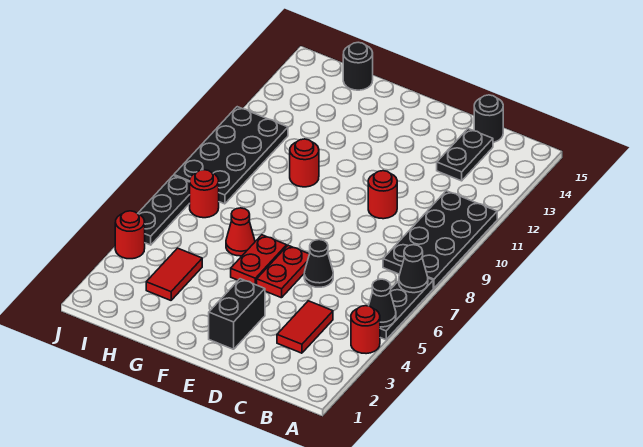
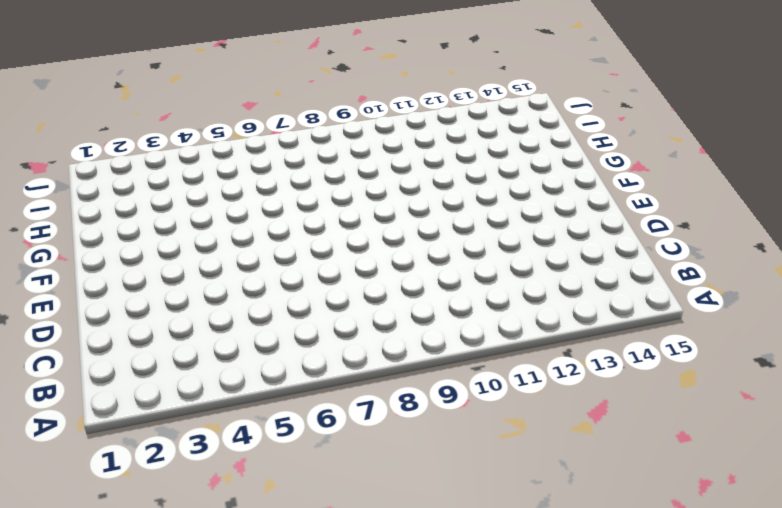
none -> red round brick A4 level 1
none -> black plate A5:A7 level 1
none -> black plate A8:B11 level 1

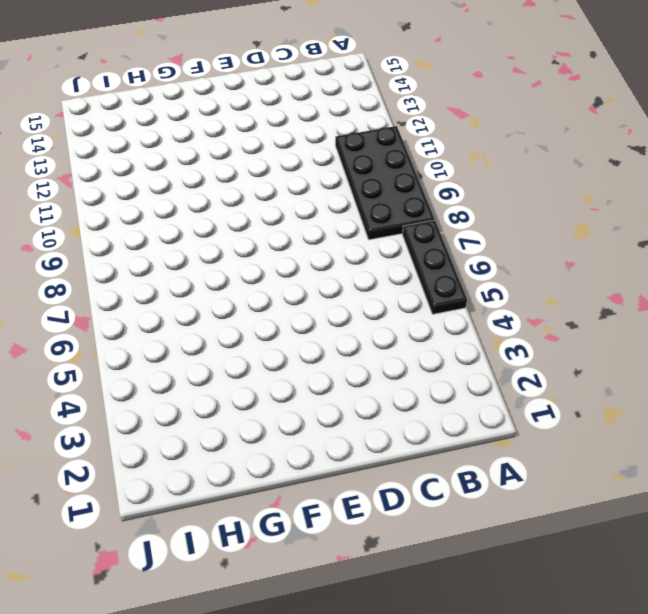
none -> red round brick A4 level 1
none -> red tile C3:C4 level 1
none -> black plate C13:C14 level 1

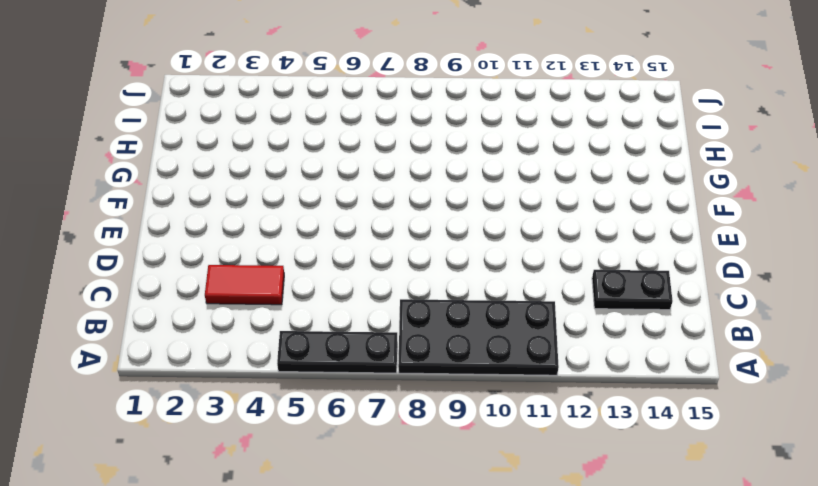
none -> red round brick A4 level 1
none -> black round brick C15 level 1
none -> black cone D6 level 1

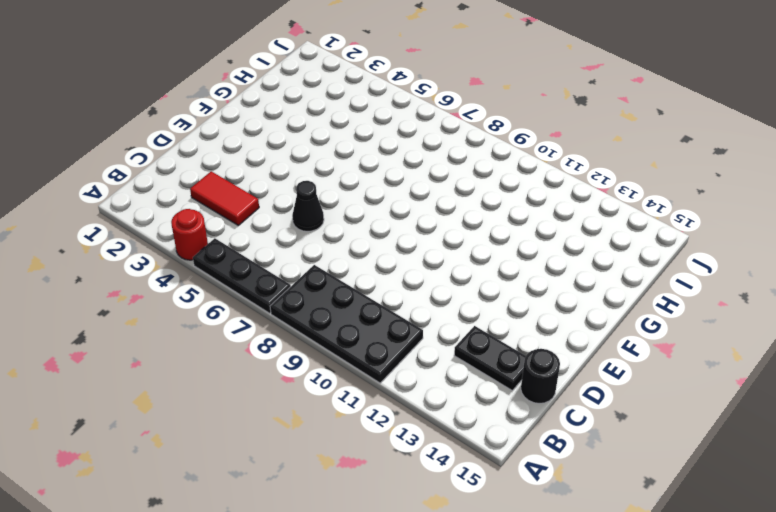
none -> red round brick D10 level 1
none -> black brick E2:E3 level 1
none -> red plate E5:E6 level 1

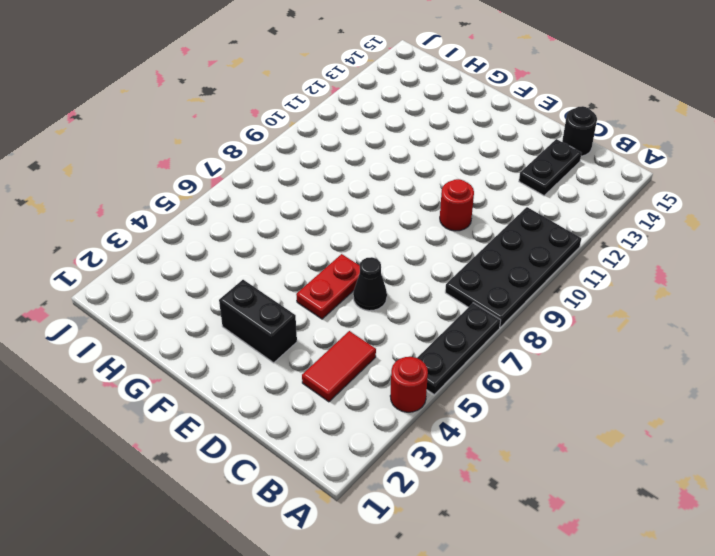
black brick E3:F3 level 1 -> black brick E2:E3 level 1
none -> red plate F5:F6 level 1
none -> red cone G6 level 1
none -> red round brick G10 level 1

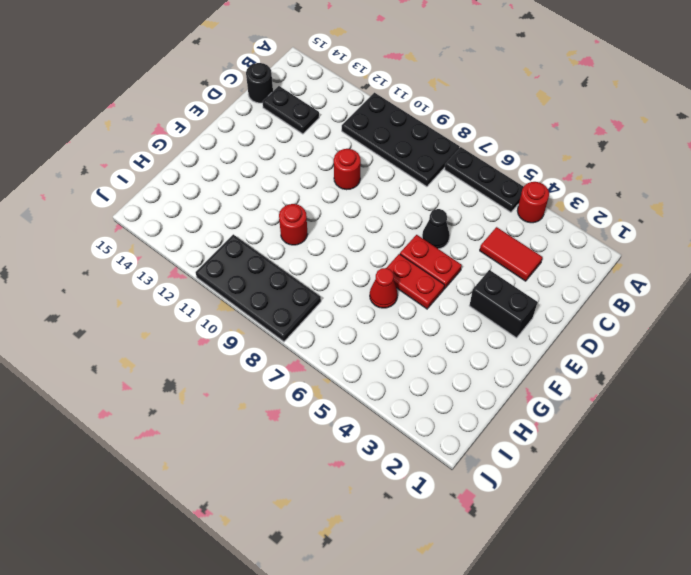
none -> red tile H3:H4 level 1
none -> black round brick H15 level 1
none -> red round brick I7 level 1

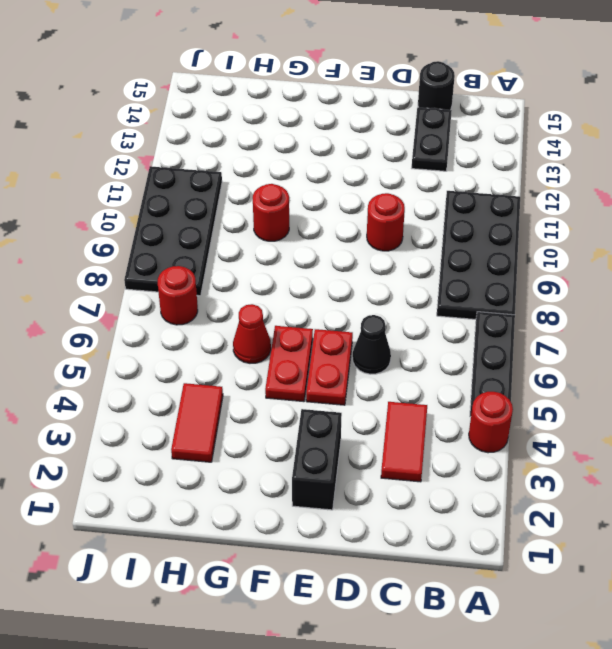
none -> black round brick H15 level 1
none -> red round brick J4 level 1
none -> black plate J5:J7 level 1

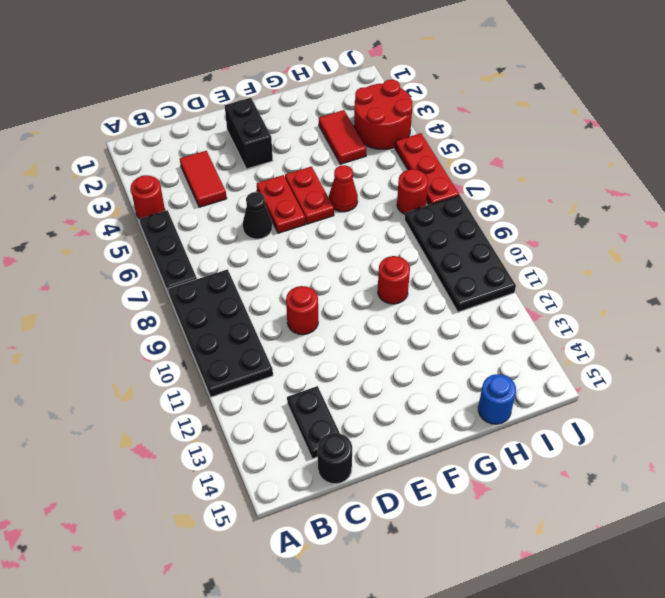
blue round brick H15 level 1 -> black round brick H15 level 1
red round brick I3:J4 level 1 -> red round brick J4 level 1
red plate J5:J7 level 1 -> black plate J5:J7 level 1
none -> black cone A5 level 2
none -> black cone A7 level 2

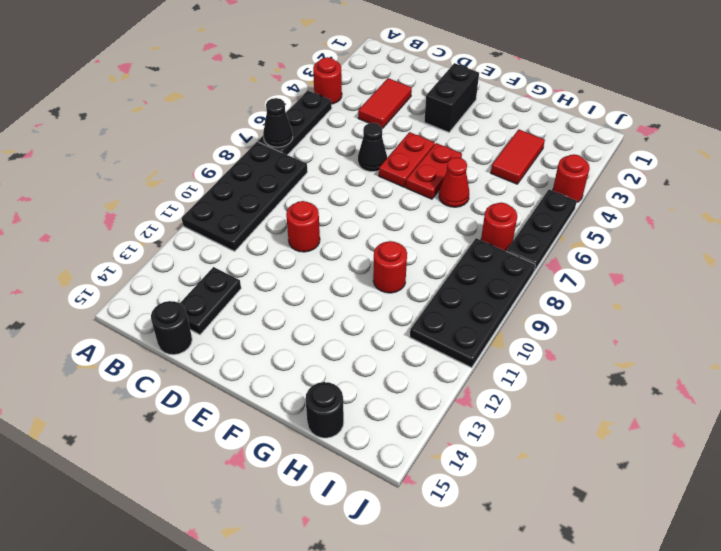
none -> black cone A5 level 2

